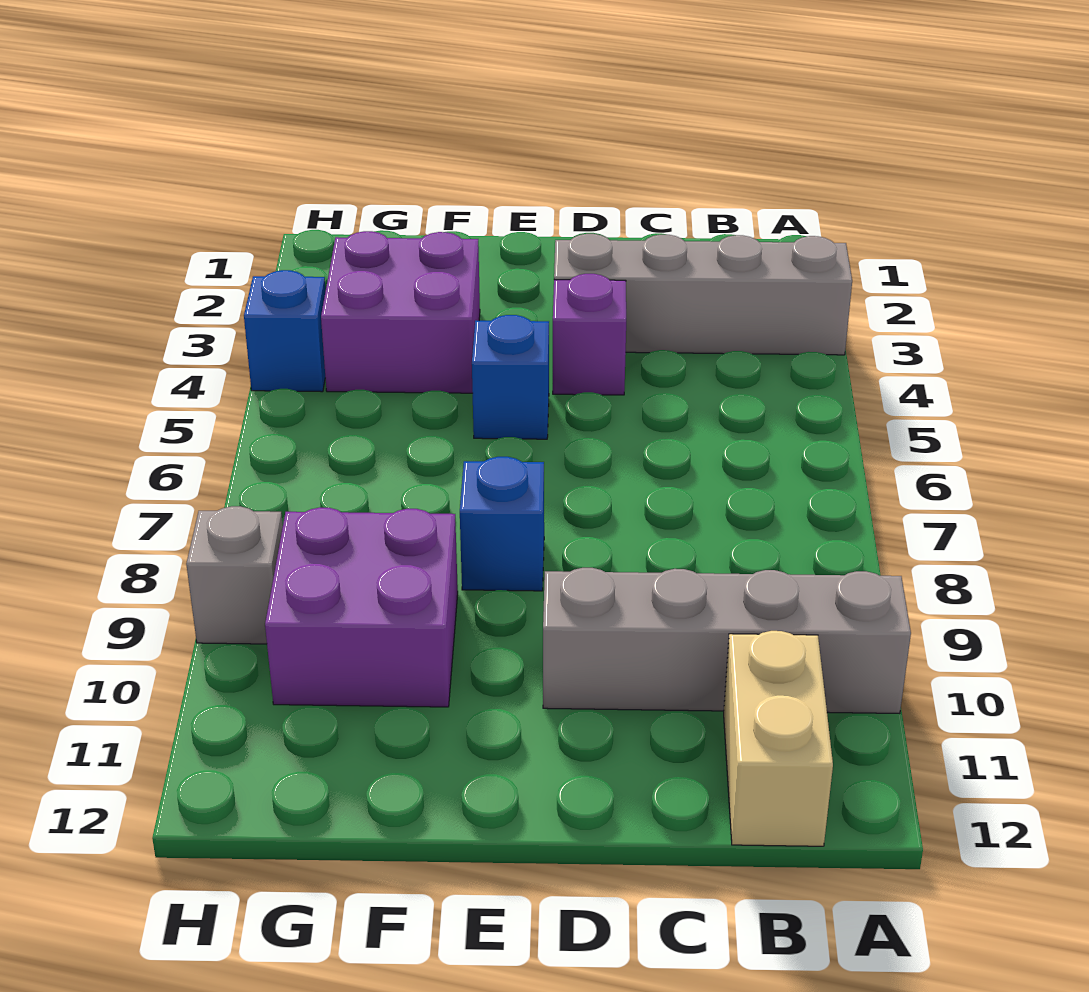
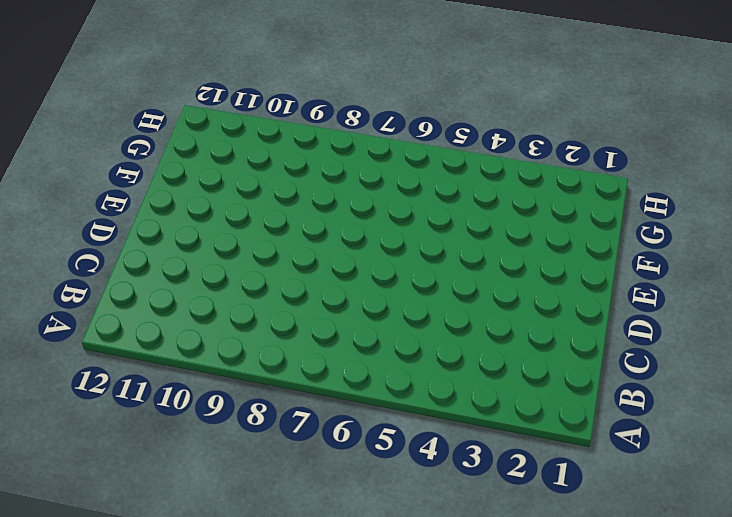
none -> grey brick A3:D3 level 1
none -> grey brick A10:D10 level 1

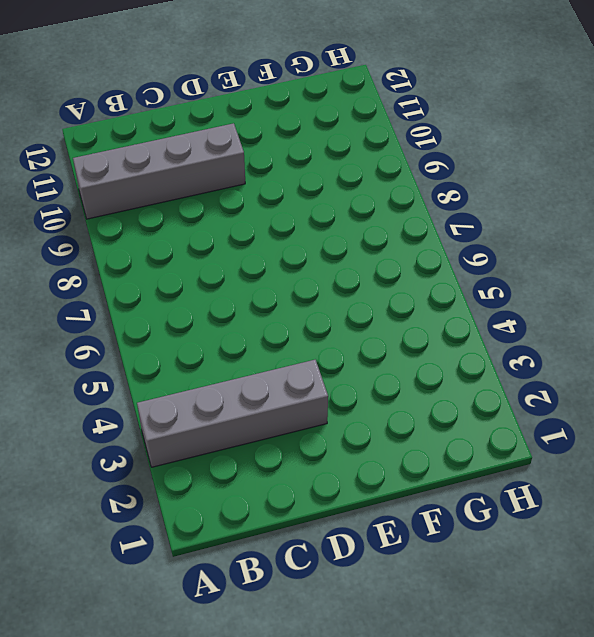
none -> tan brick B11:B12 level 1
none -> purple brick D4 level 1

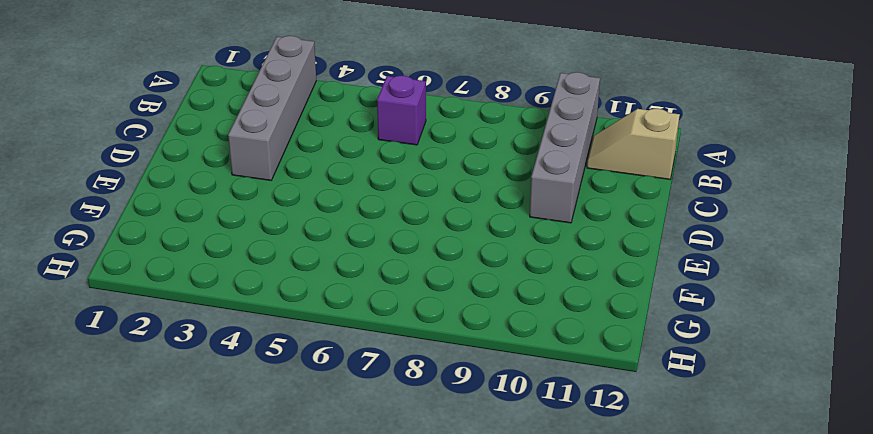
purple brick B6 level 1 -> purple brick D4 level 1
tan slope B11:B12 level 1 top 12 -> tan brick B11:B12 level 1
none -> blue brick E5 level 1
none -> blue brick E8 level 1

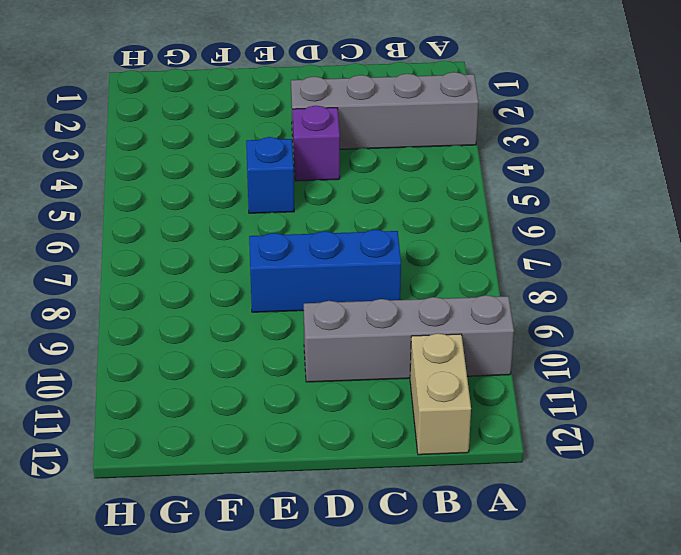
blue brick C8:E8 level 1 -> blue brick E8 level 1
none -> purple brick F3:G4 level 1
none -> purple brick F9:G10 level 1

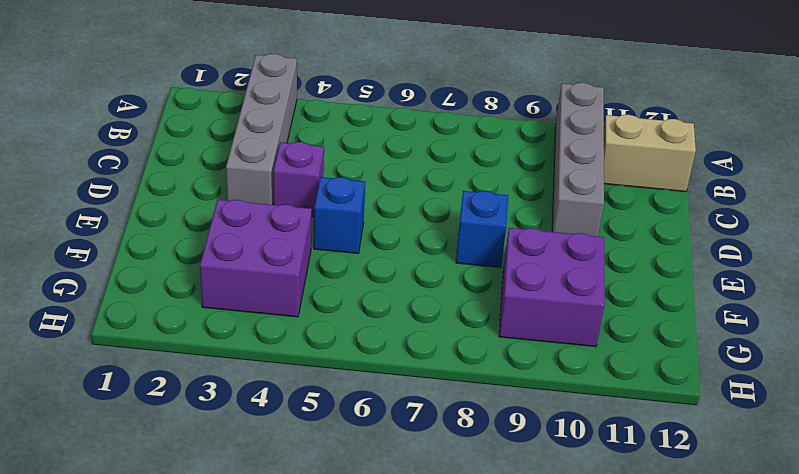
none -> blue brick H4 level 1
none -> grey brick H9 level 1

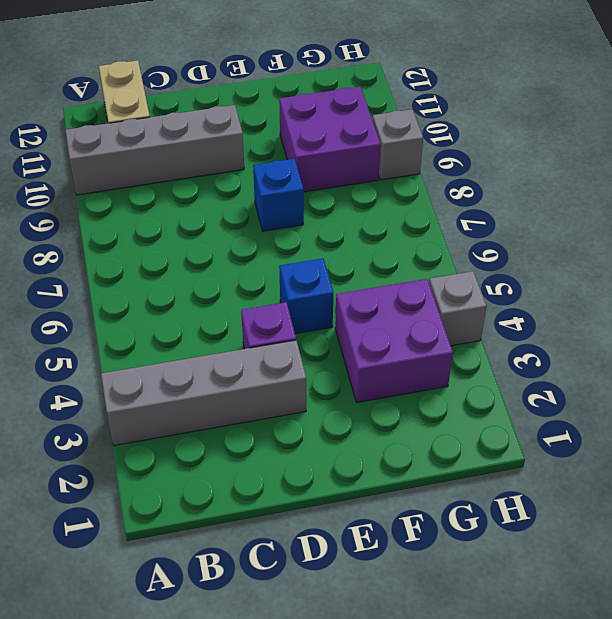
grey brick H4 level 1 -> blue brick H4 level 1

